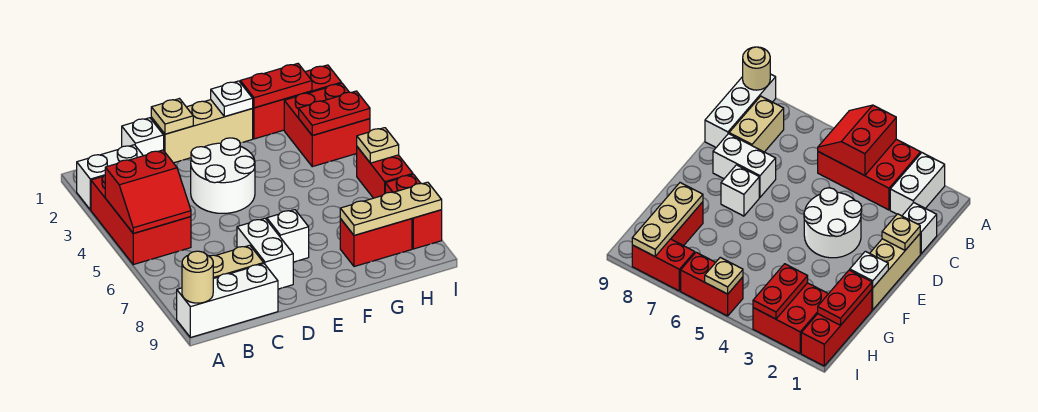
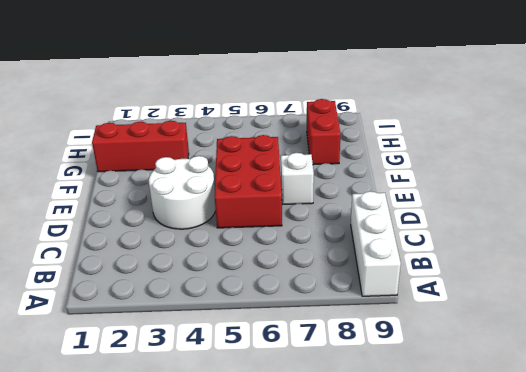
red brick D5:F6 level 1 -> red brick A3:B5 level 1
red brick G1:G3 level 1 -> red brick G1:I1 level 1
none -> white brick A2:B2 level 1
none -> tan brick B8:C8 level 1
none -> white brick C1 level 1

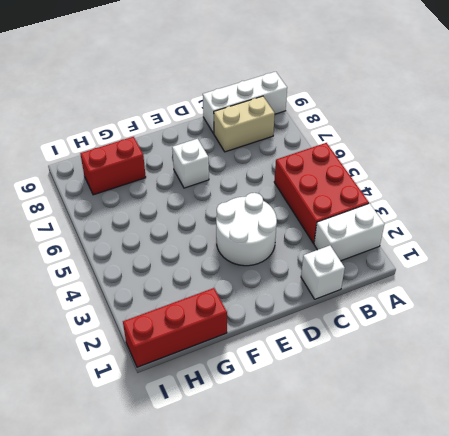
none -> tan brick D1:F1 level 1
none -> white brick D7:D8 level 1
none -> red brick H2:I3 level 1

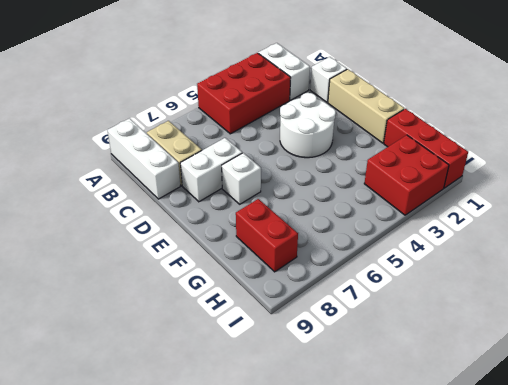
none -> red brick I5:I6 level 1
none -> red brick I7:I8 level 1
none -> red slope A4:B5 level 2 top 4

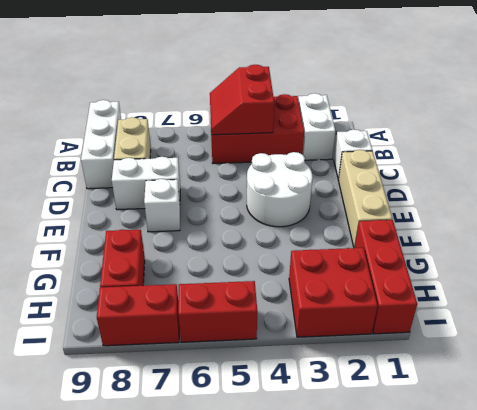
none -> tan round brick A9 level 2
none -> tan plate D1 level 2
none -> white plate F1 level 2

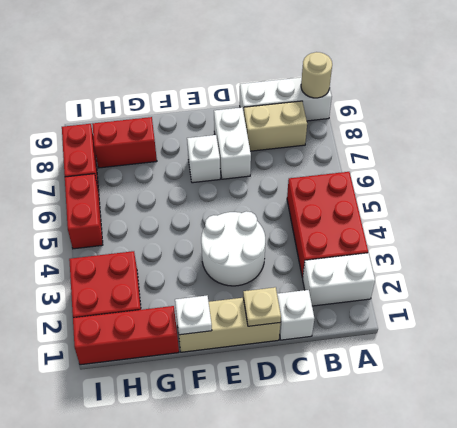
none -> red slope A4:B5 level 2 top 4
none -> red plate G1:H1 level 2
none -> tan plate G8:I8 level 2

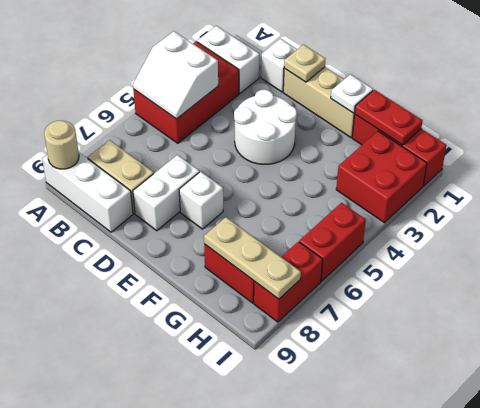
white slope A4:B5 level 2 top 4 -> red slope A4:B5 level 2 top 4
none -> red plate H3:I3 level 2
none -> tan plate I5 level 2

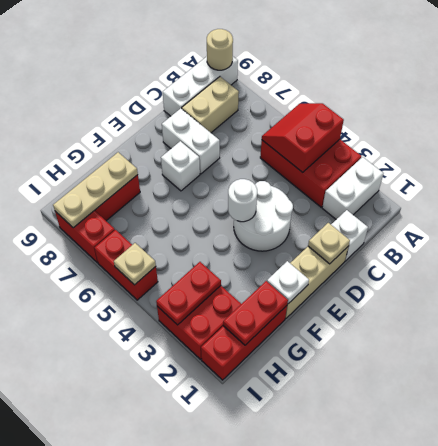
white round brick E4 level 2 -> none

